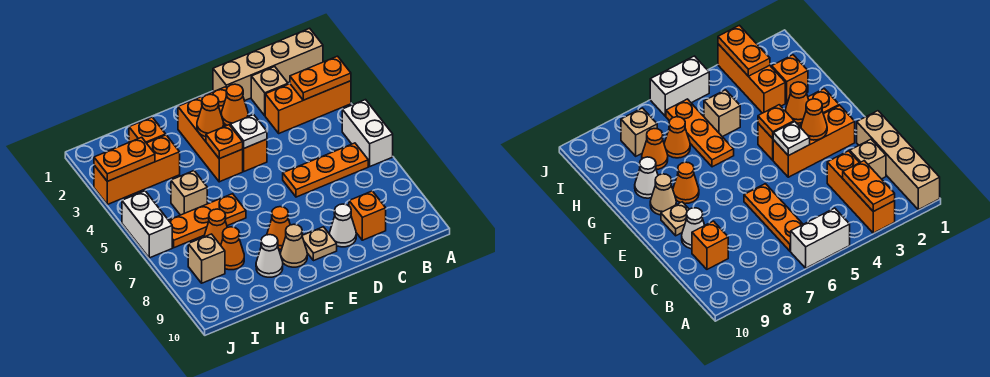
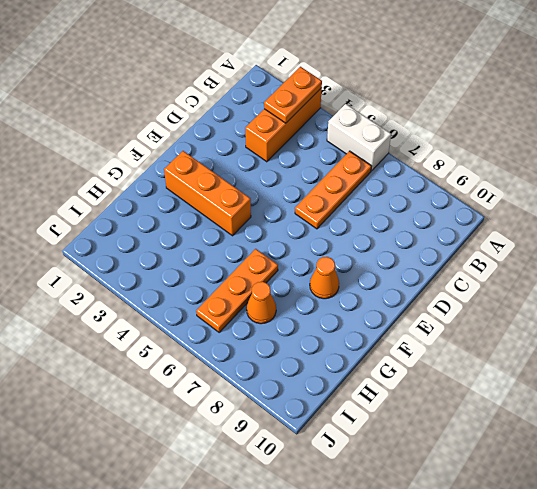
none -> tan brick A1:D1 level 1
none -> tan brick C2 level 1
none -> orange brick C9 level 1

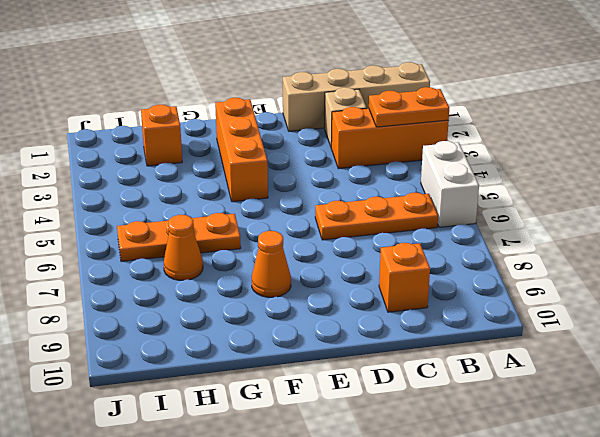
none -> white cone D9 level 1
none -> orange brick E2:E4 level 1
none -> tan plate E9 level 1

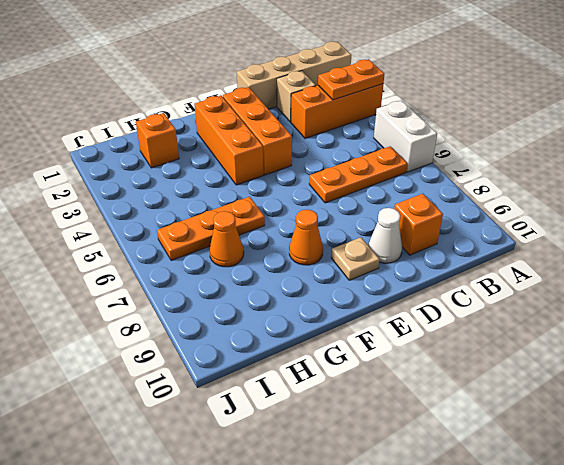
none -> tan cone F9 level 1
none -> white cone G9 level 1
none -> orange brick H3:J3 level 1

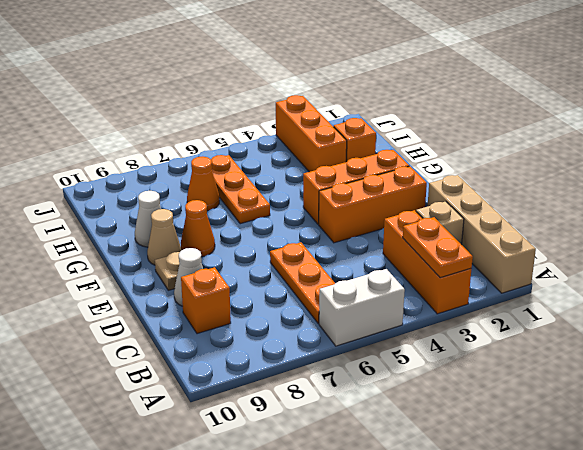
none -> tan brick H5 level 1
none -> orange cone H8 level 1
none -> tan brick I8 level 1

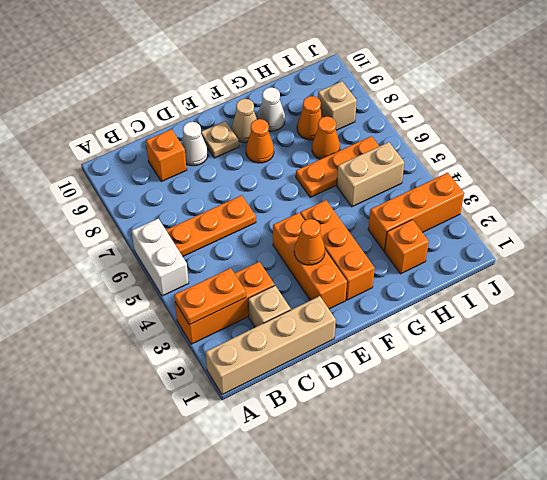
tan brick H5:I5 level 1 -> tan brick H5 level 1
none -> white brick J5:J6 level 1
none -> white plate E4 level 2
none -> orange cone F3 level 2

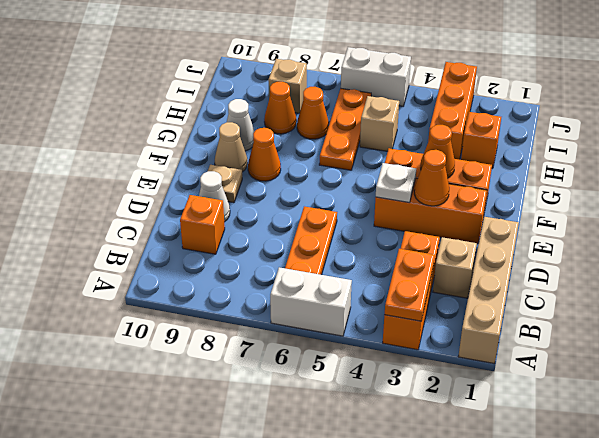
none -> orange plate F4 level 2
none -> orange plate I3:J3 level 2

